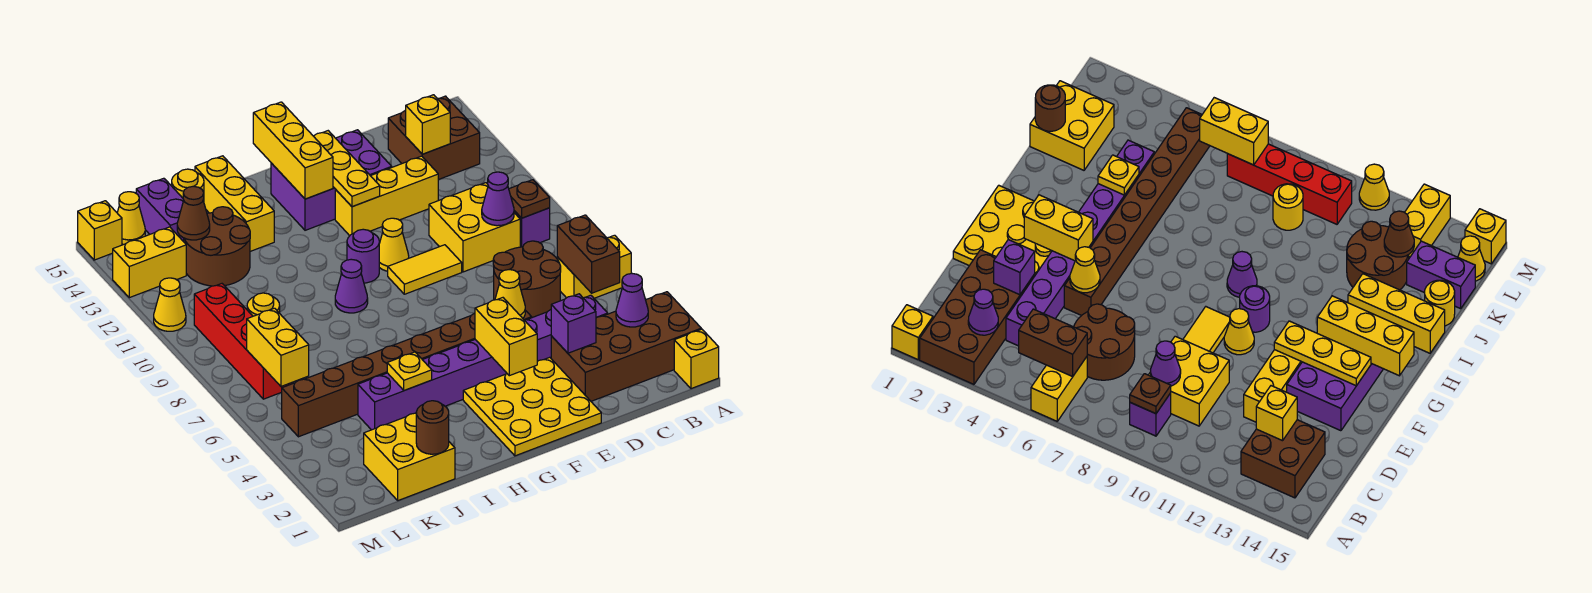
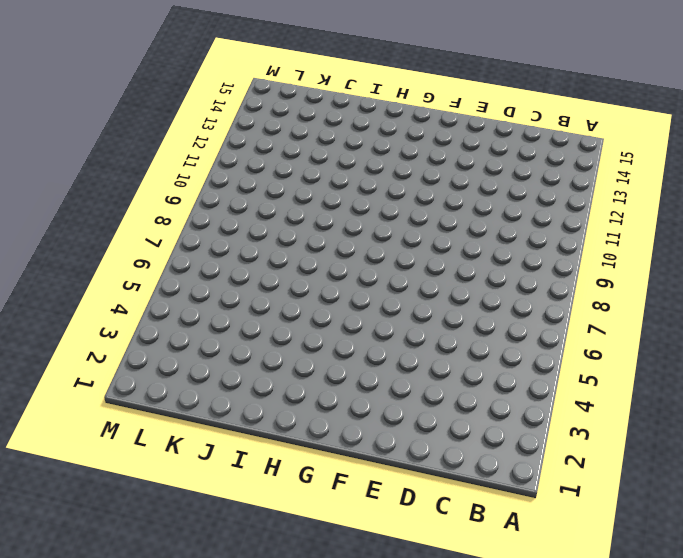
none -> yellow brick A1 level 1
none -> brown brick A2:D3 level 1
none -> yellow brick A6:B6 level 1
none -> purple brick B9 level 1

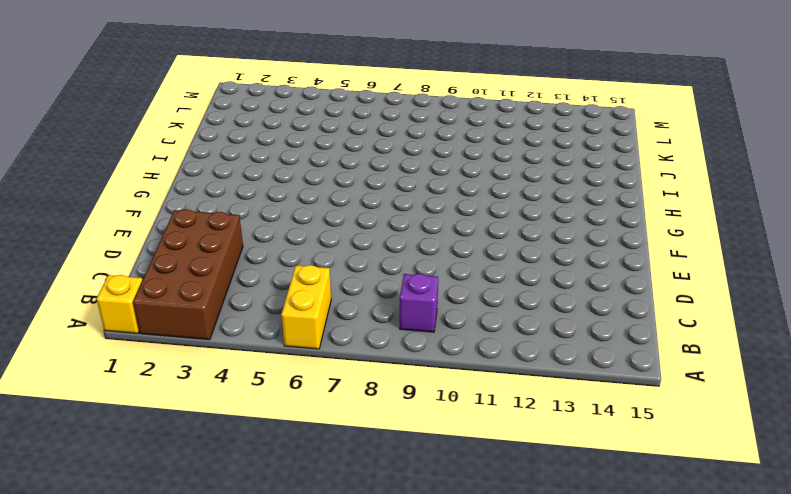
none -> brown brick B13:C14 level 1
none -> purple brick C4:J4 level 1
none -> brown round brick C6:D7 level 1
none -> yellow brick C9:D10 level 1

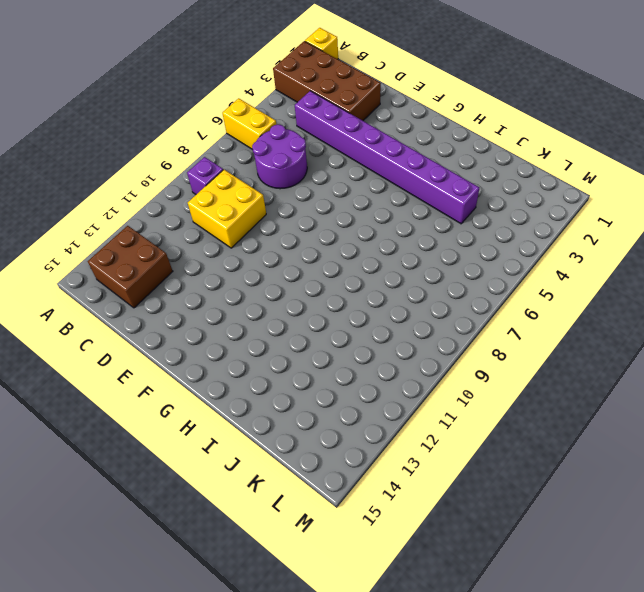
purple round brick C6:D7 level 1 -> brown round brick C6:D7 level 1
none -> yellow brick D12:F12 level 1
none -> yellow plate E1:G3 level 1
none -> brown brick E5:L5 level 1
none -> yellow tile E9:F9 level 1

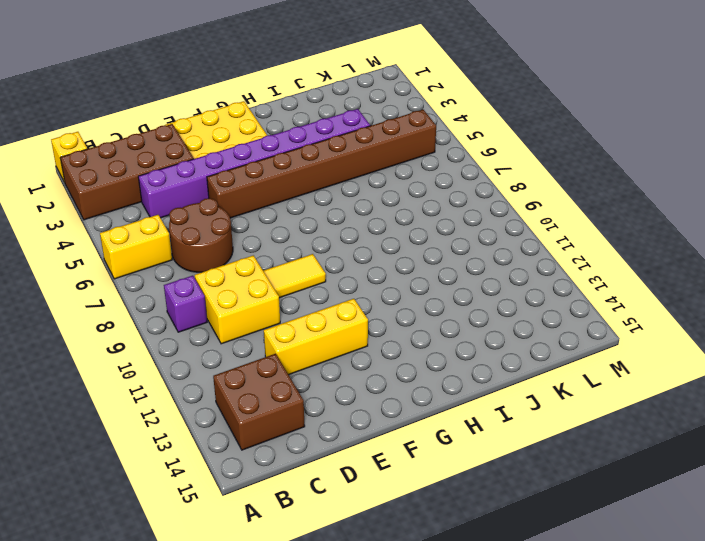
none -> purple brick E13:G14 level 1
none -> yellow cone F10 level 1
none -> purple round brick G10 level 1
none -> purple cone H9 level 1

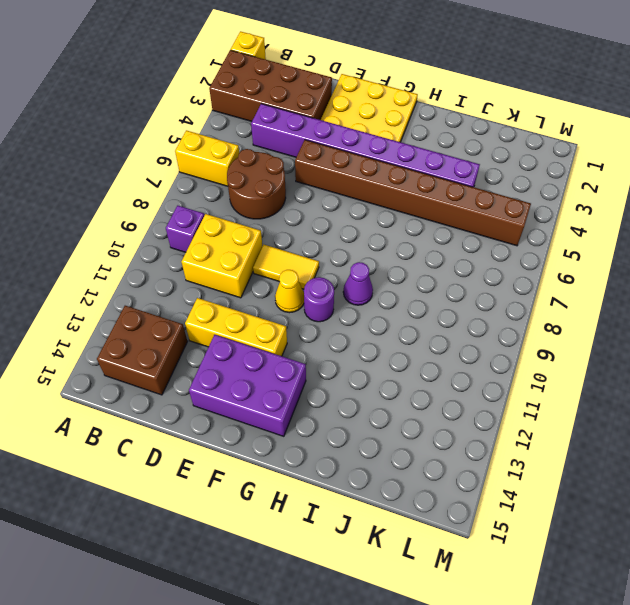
none -> yellow brick I13:I15 level 1
none -> yellow brick J1:K2 level 1
none -> brown round brick J12:K13 level 1
none -> yellow round brick J15 level 1

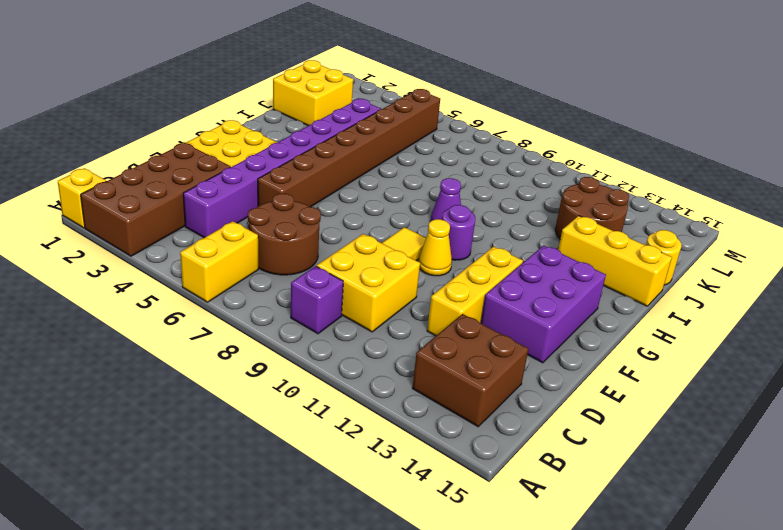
none -> yellow round brick K9 level 1
none -> purple brick K14:K15 level 1
none -> red brick L7:L10 level 1
none -> yellow brick L13:M13 level 1

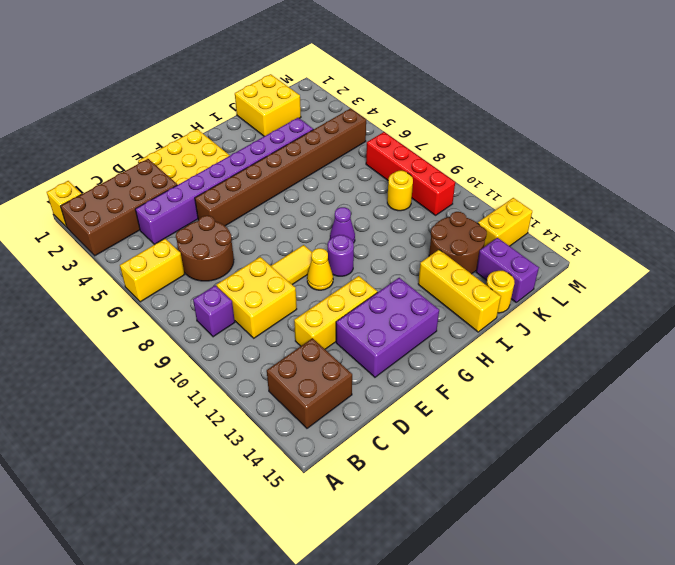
none -> yellow cone L15 level 1
none -> yellow cone M11 level 1
none -> yellow brick M15 level 1
none -> purple cone B3 level 2

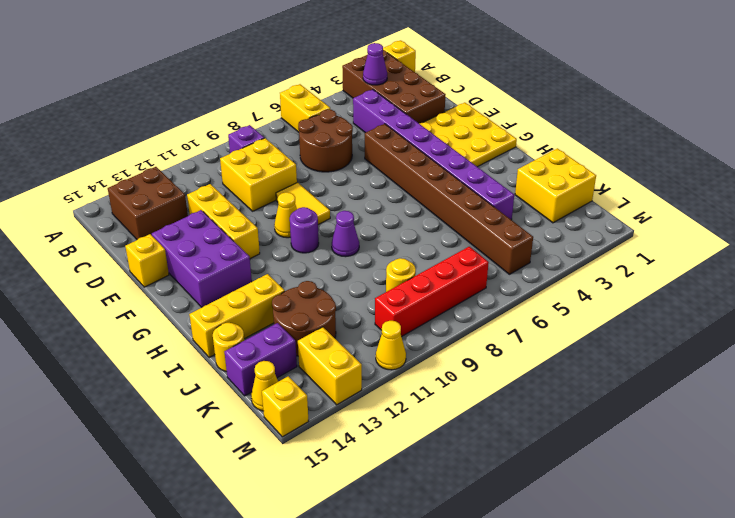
yellow brick E15 level 1 -> yellow brick C13 level 2
none -> brown brick B5:B6 level 2
none -> brown plate B9 level 2
none -> purple cone C9 level 2
none -> purple brick D3 level 2

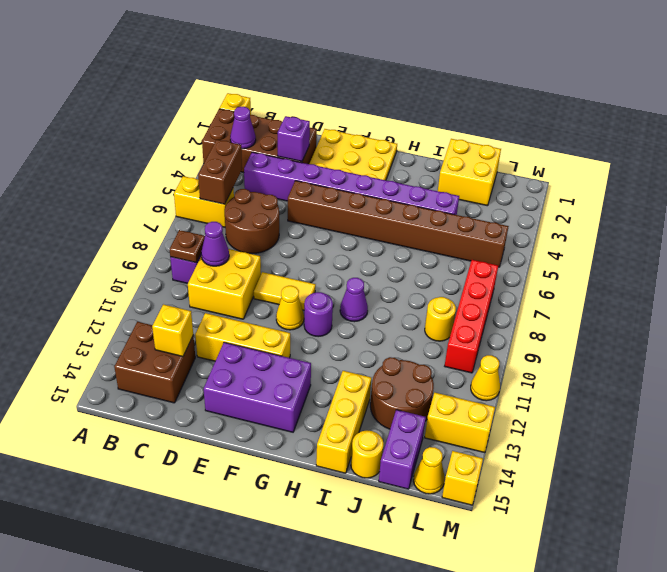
none -> yellow cone E5 level 2
none -> yellow brick F3:F4 level 2
none -> yellow plate F12:F14 level 2
none -> yellow brick G13:G15 level 2

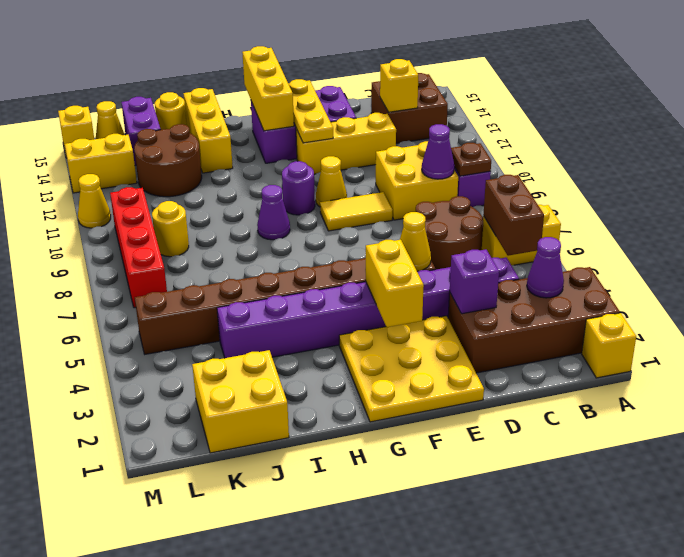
none -> yellow plate I4 level 2
none -> brown round brick J1 level 2
none -> brown cone K13 level 2
none -> yellow brick L6:L7 level 2

